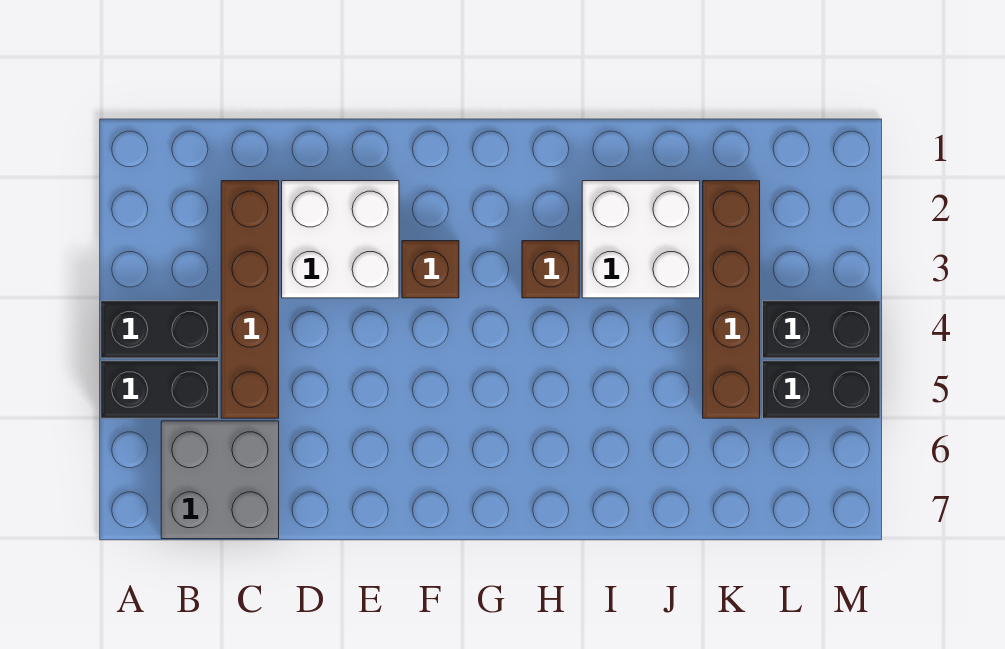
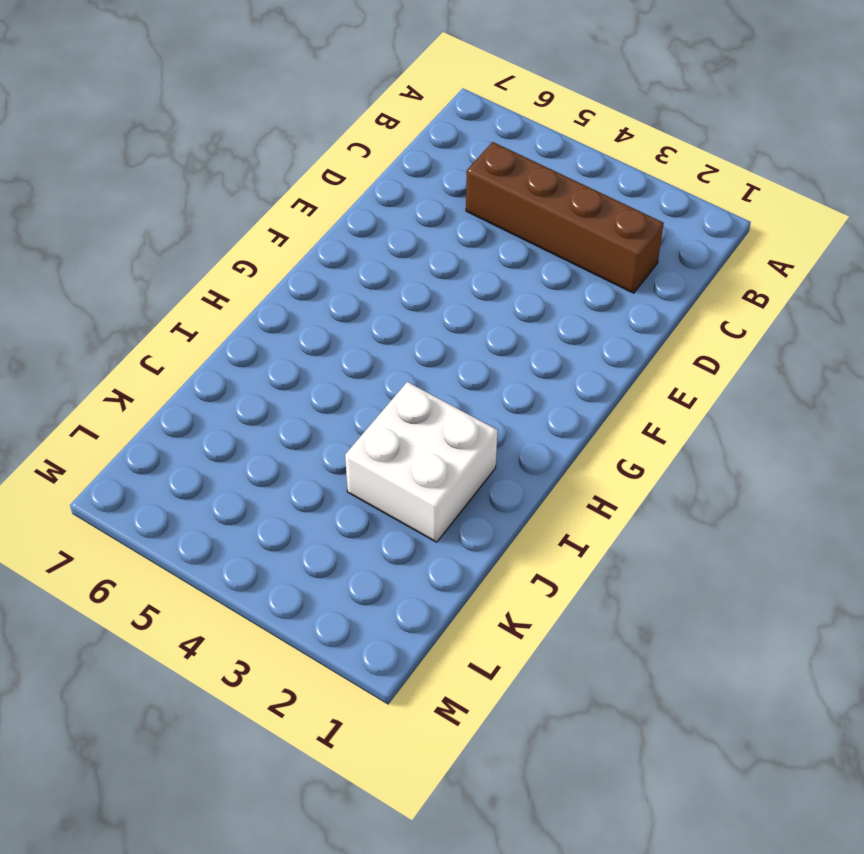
none -> black brick A4:B4 level 1
none -> black brick A5:B5 level 1

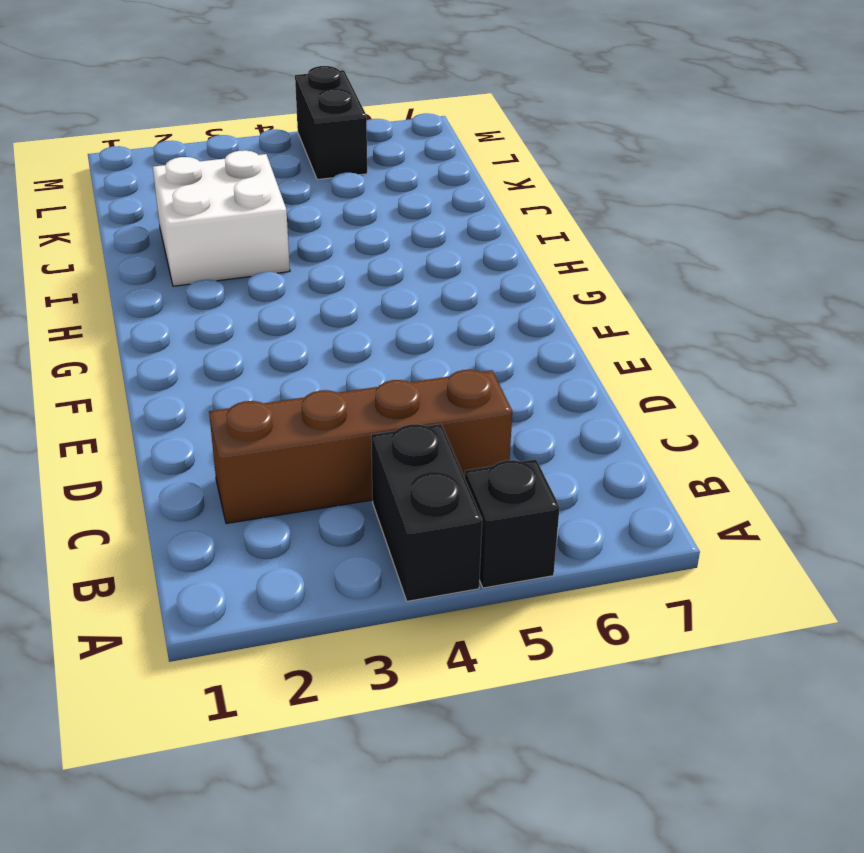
black brick A5 level 1 -> black brick A5:B5 level 1
none -> grey brick B6:C7 level 1
none -> white brick D2:E3 level 1

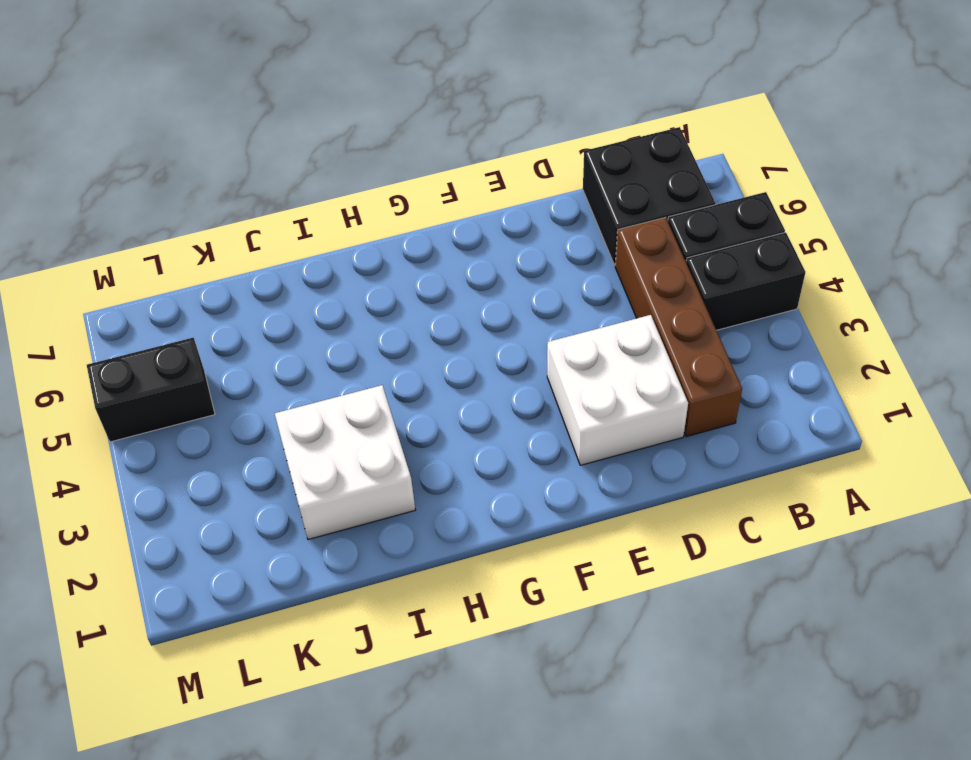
black brick B6:C7 level 1 -> grey brick B6:C7 level 1
none -> brown brick F3 level 1
none -> brown brick H3 level 1

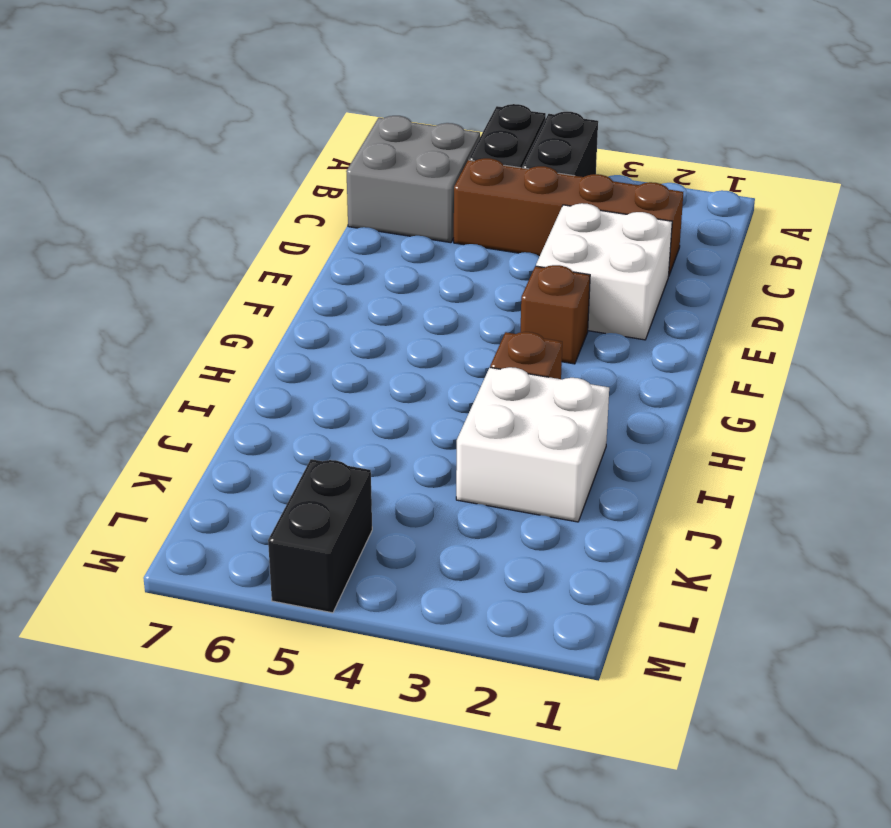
none -> brown brick K2:K5 level 1
none -> black brick L4:M4 level 1

